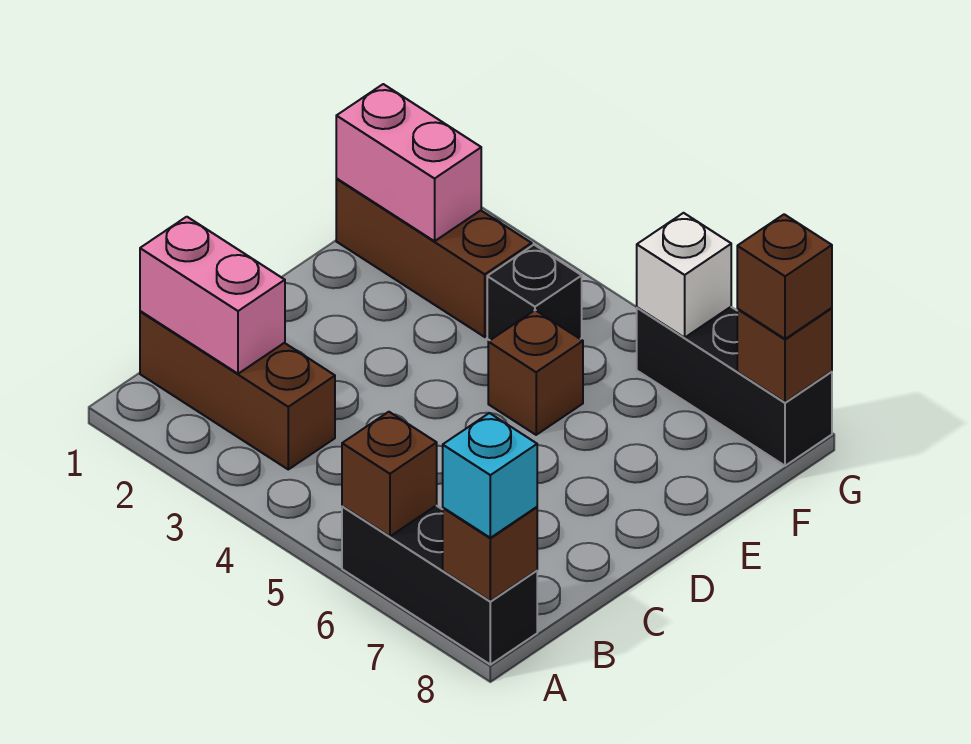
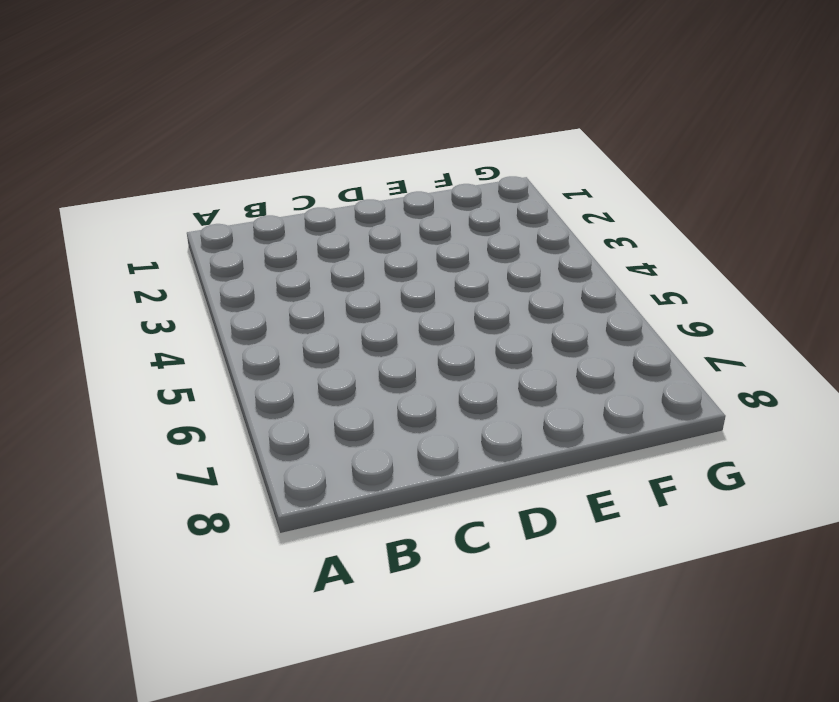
none -> black brick A6:A8 level 1
none -> brown brick B1:B3 level 1
none -> brown brick E5 level 1

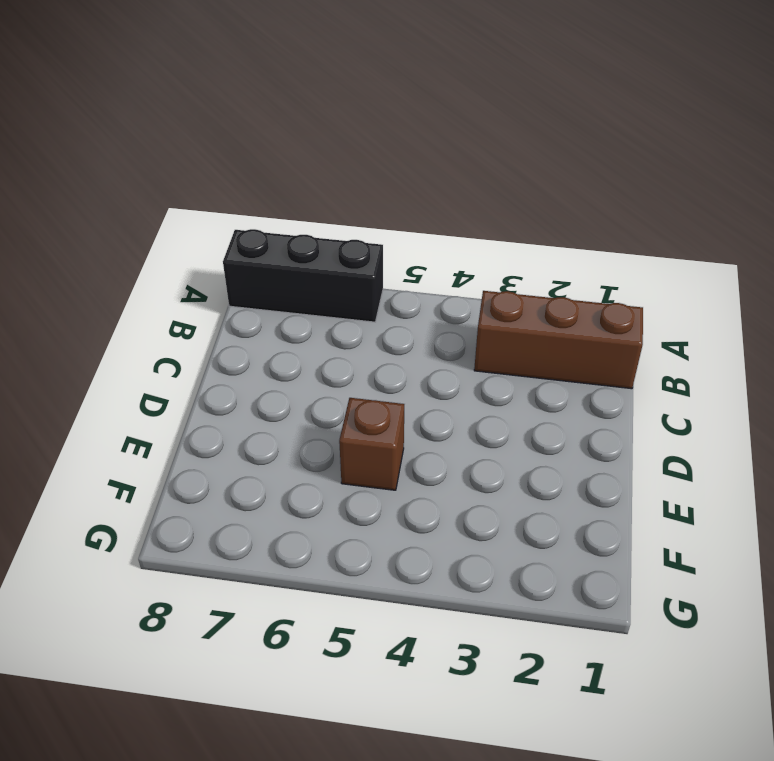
none -> brown brick F1:F3 level 1
none -> black brick F4 level 1
none -> black brick G6:G8 level 1

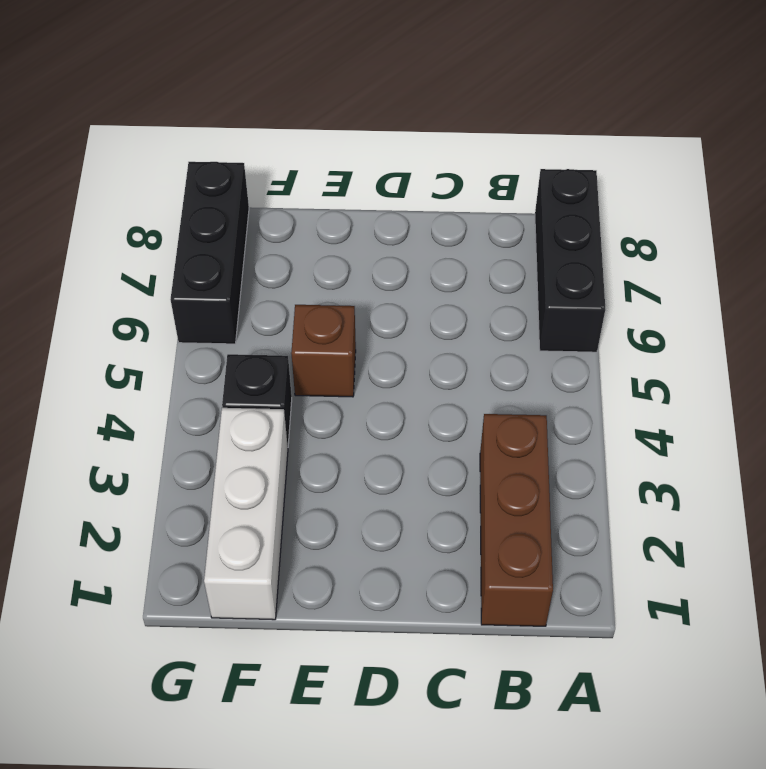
white brick F1:F3 level 1 -> brown brick F1:F3 level 1
none -> brown brick A6 level 2
none -> brown brick A8 level 2
none -> pink brick B1:B2 level 2

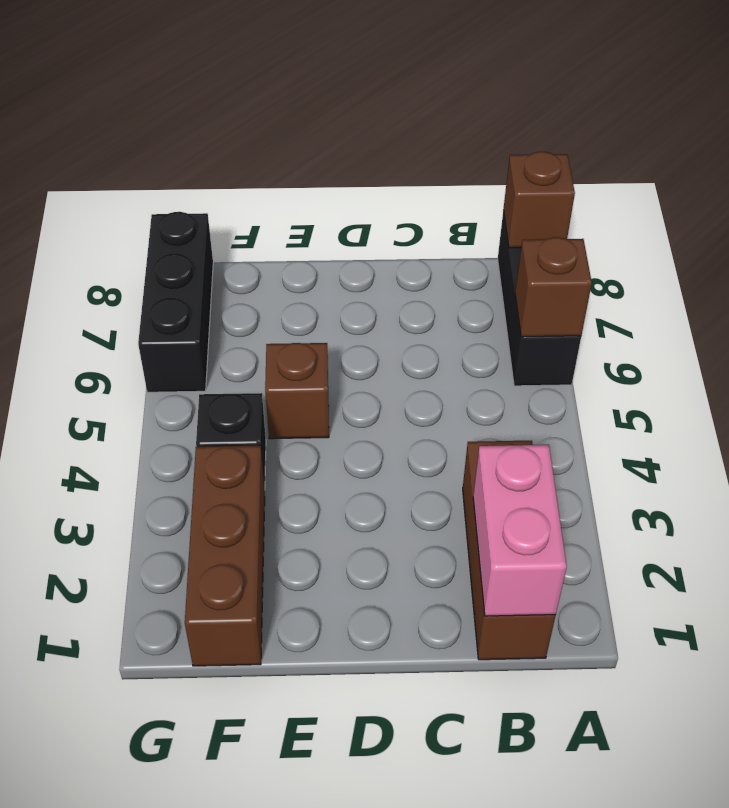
none -> pink brick F1:F2 level 2
none -> white brick G6 level 2
none -> brown brick G8 level 2

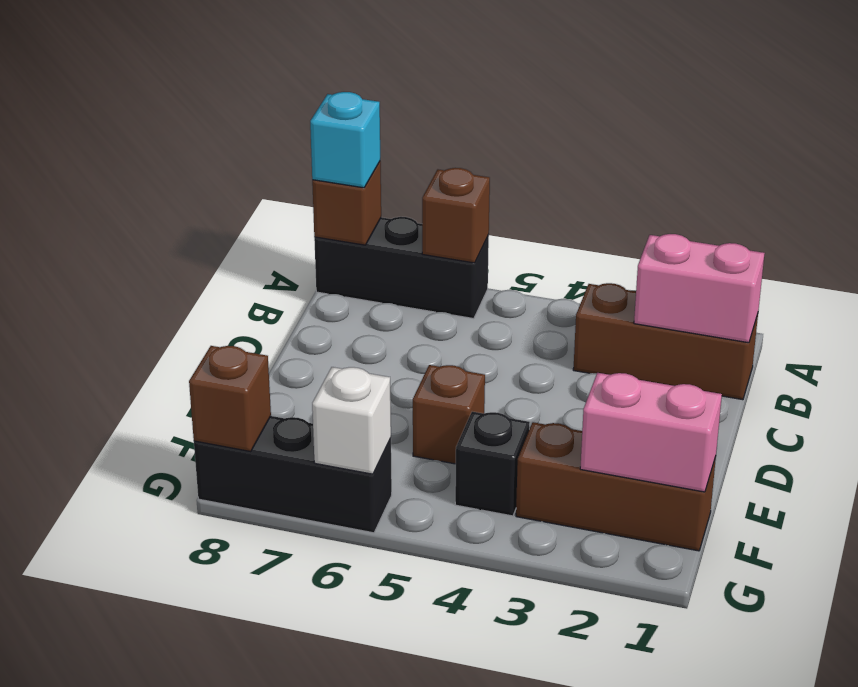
none -> brown brick G8 level 3

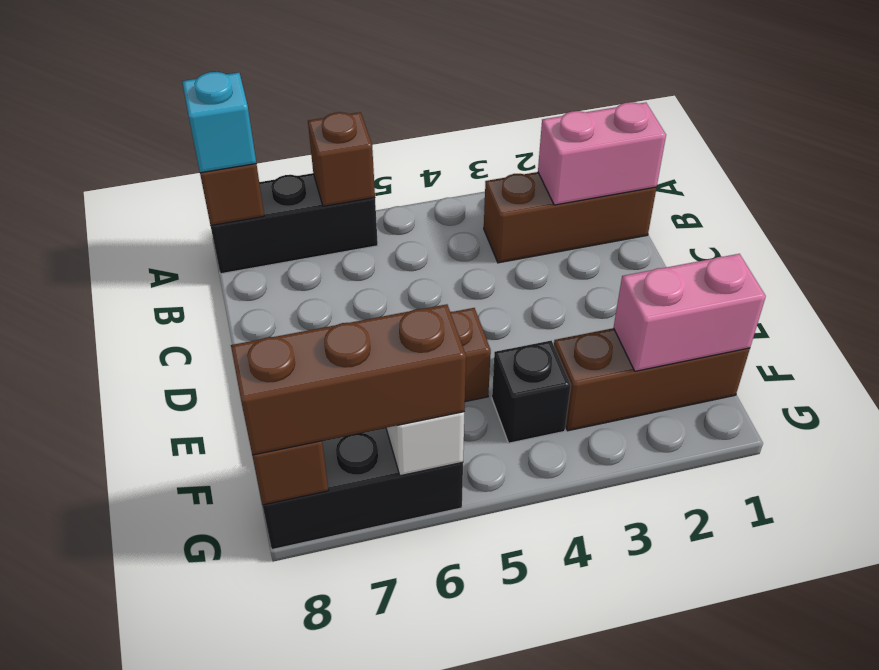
brown brick G6:G8 level 3 -> brown brick G8 level 3

